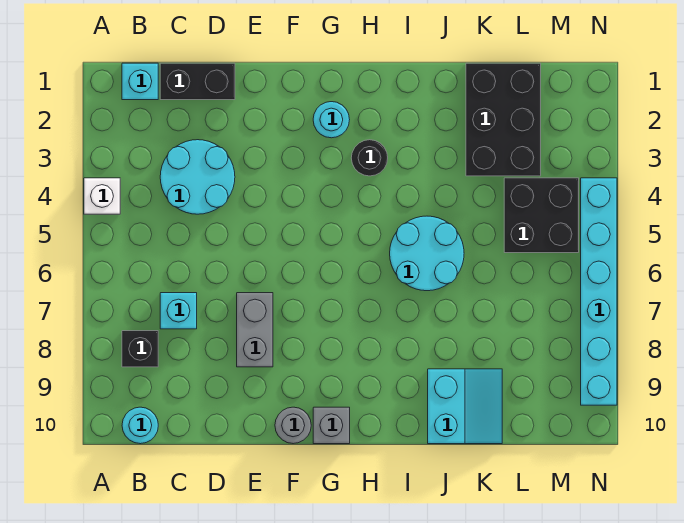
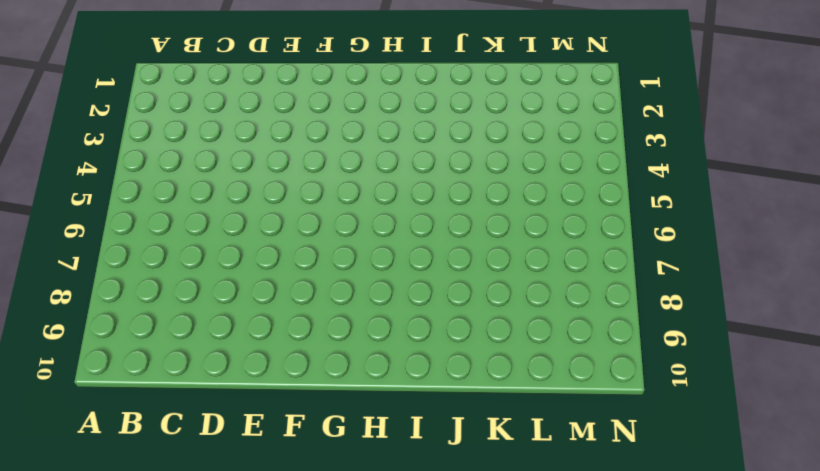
none -> white brick A4 level 1
none -> cyan brick B1 level 1
none -> black brick B8 level 1

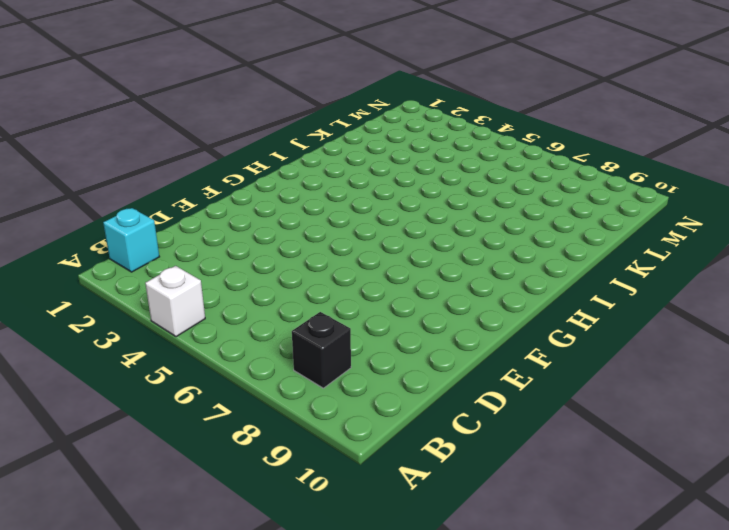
none -> cyan round brick B10 level 1
none -> black brick C1:D1 level 1
none -> cyan round brick C3:D4 level 1

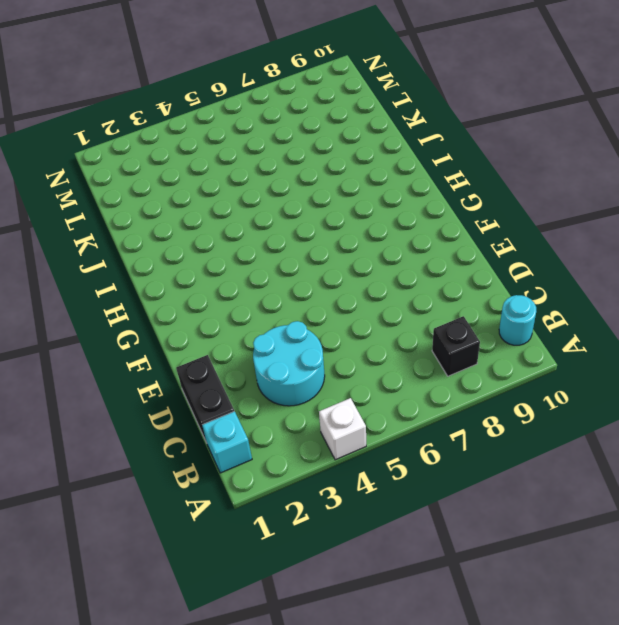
none -> cyan brick C7 level 1
none -> grey brick E7:E8 level 1
none -> grey round brick F10 level 1

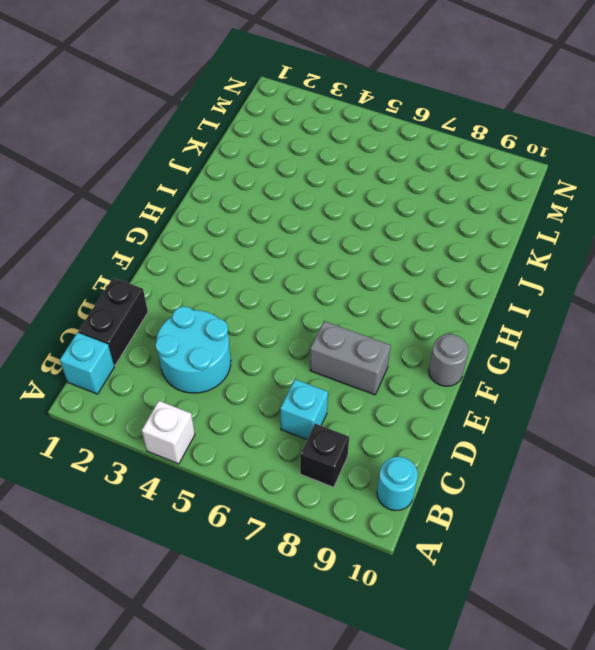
none -> cyan round brick G2 level 1
none -> grey brick G10 level 1
none -> black round brick H3 level 1

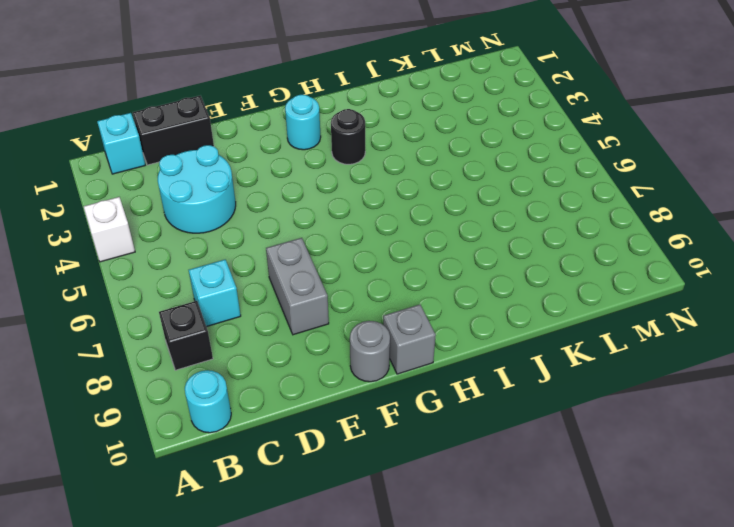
none -> cyan round brick I5:J6 level 1
none -> cyan slope J9:K10 level 1 top J
none -> black brick K1:L3 level 1

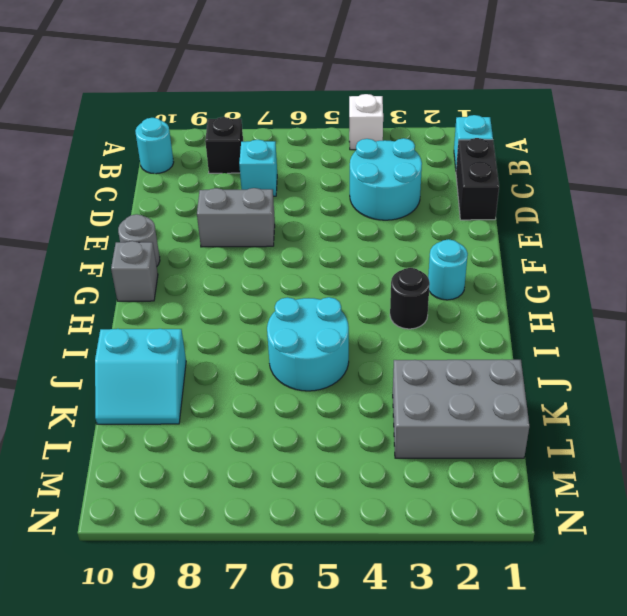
grey brick K1:L3 level 1 -> black brick K1:L3 level 1
none -> black brick L4:M5 level 1
none -> cyan brick N4:N9 level 1

